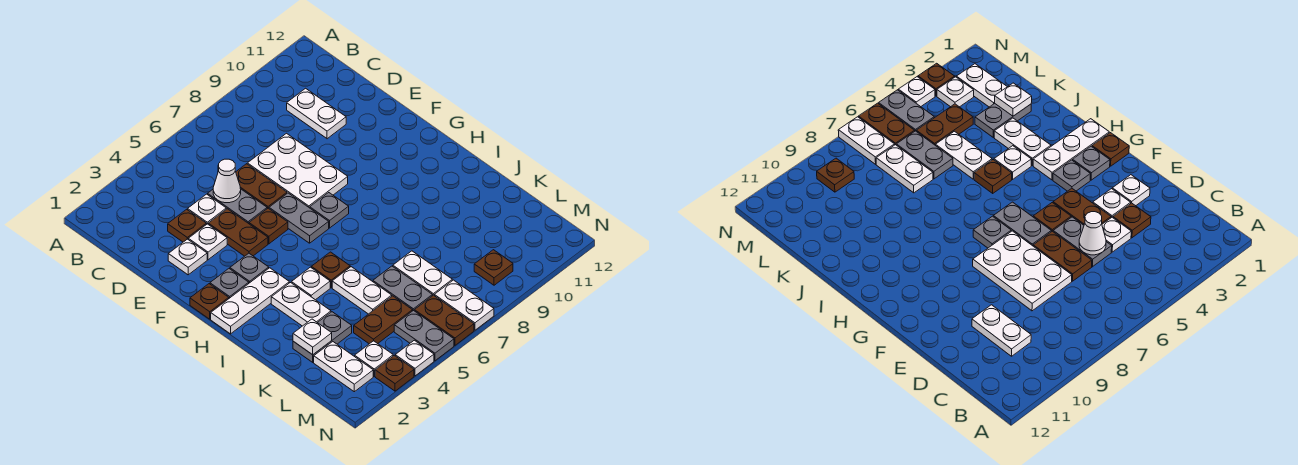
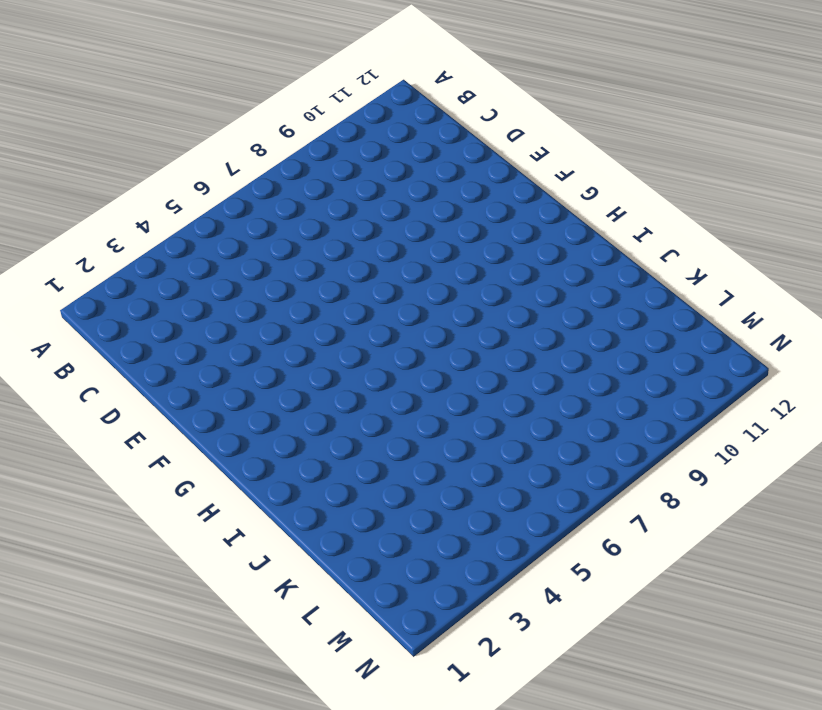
none -> white plate C10:D10 level 1
none -> brown plate D3 level 1
none -> white plate D4 level 1
none -> grey plate D5:E5 level 1

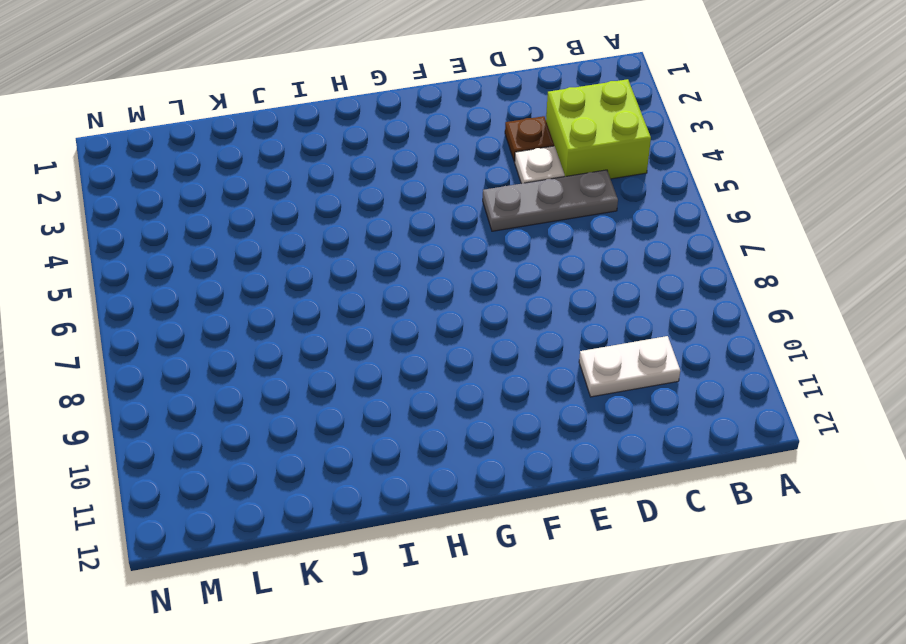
lime brick B3:C4 level 1 -> none
grey plate C5:E5 level 1 -> grey plate D5:E5 level 1
none -> brown plate D6:E6 level 1
none -> white plate D7:F8 level 1
none -> white plate E2 level 1
none -> white plate E3 level 1

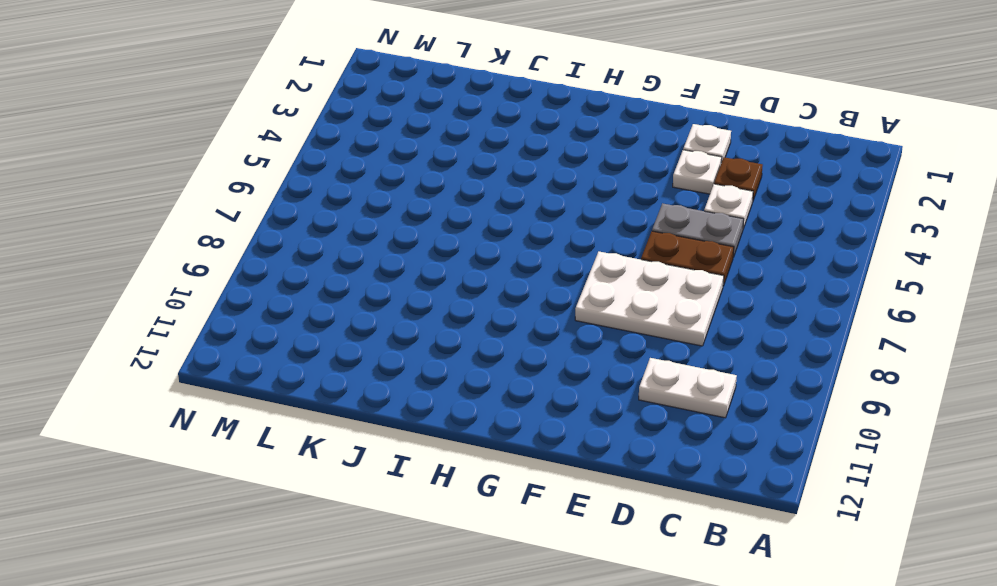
none -> brown plate E4:F4 level 1
none -> brown plate F5 level 1
none -> grey plate F6:G6 level 1
none -> brown plate G1 level 1

